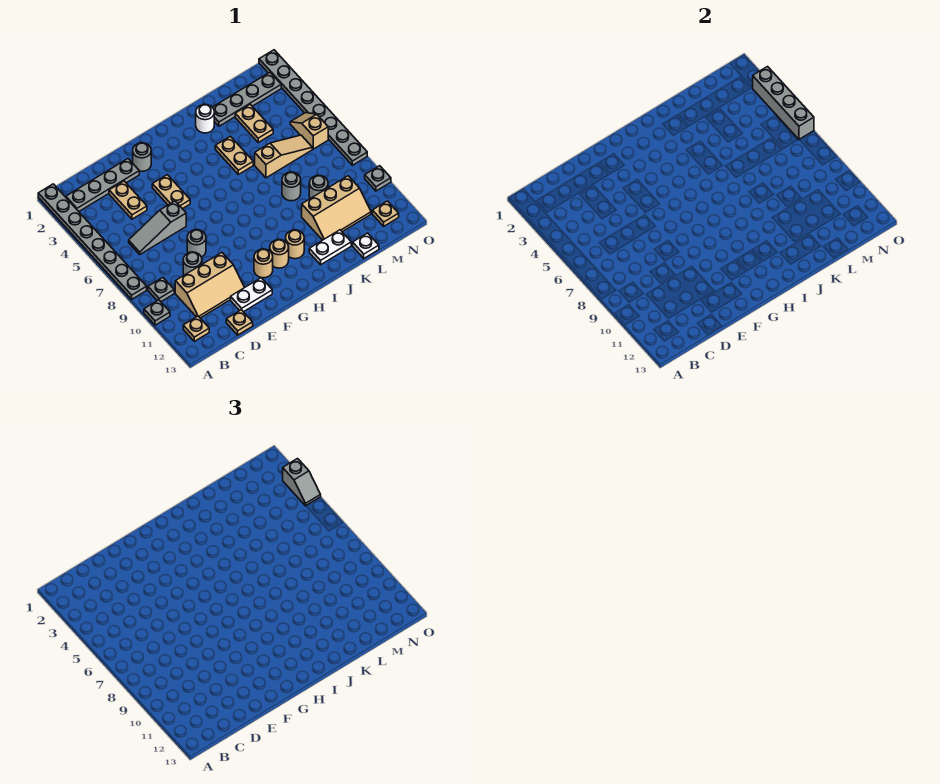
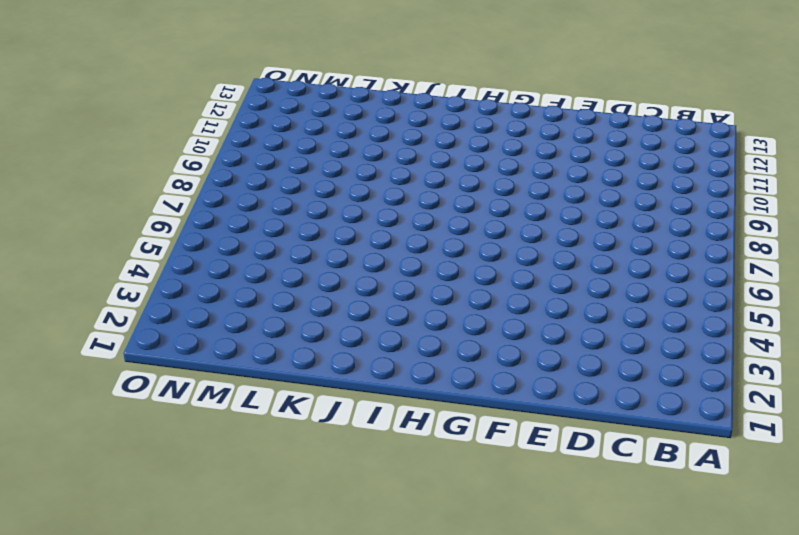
none -> grey plate A1:A8 level 1
none -> grey plate A10 level 1
none -> grey plate B2:E2 level 1
none -> grey plate B9 level 1

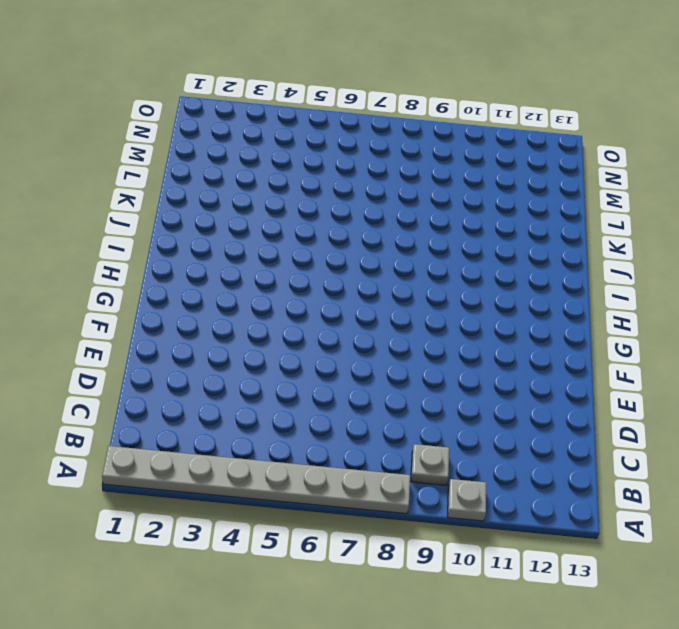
none -> grey plate B2:E2 level 1
none -> tan plate B12 level 1
none -> grey slope C6:E6 level 1 top E
none -> tan slope C10:E11 level 1 top 10

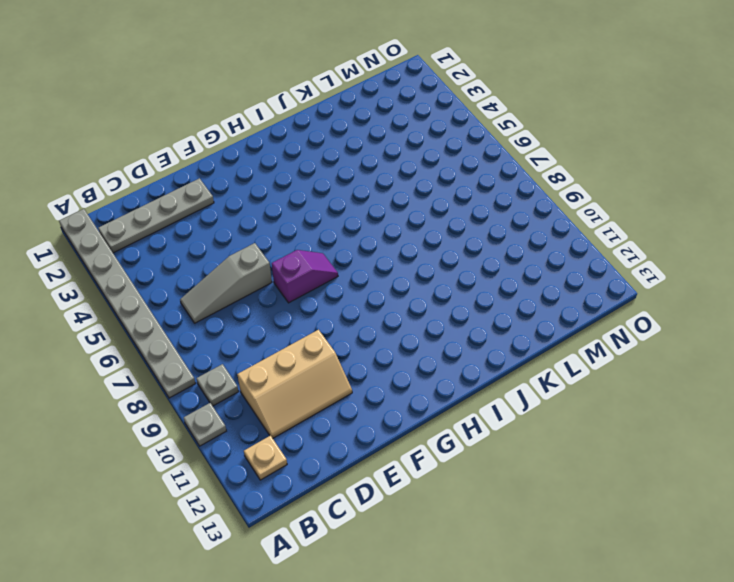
purple slope F7:G7 level 1 top F -> none
none -> tan plate D3:D4 level 1
none -> grey round brick D9 level 1
none -> tan plate D13 level 1
none -> grey round brick E8 level 1

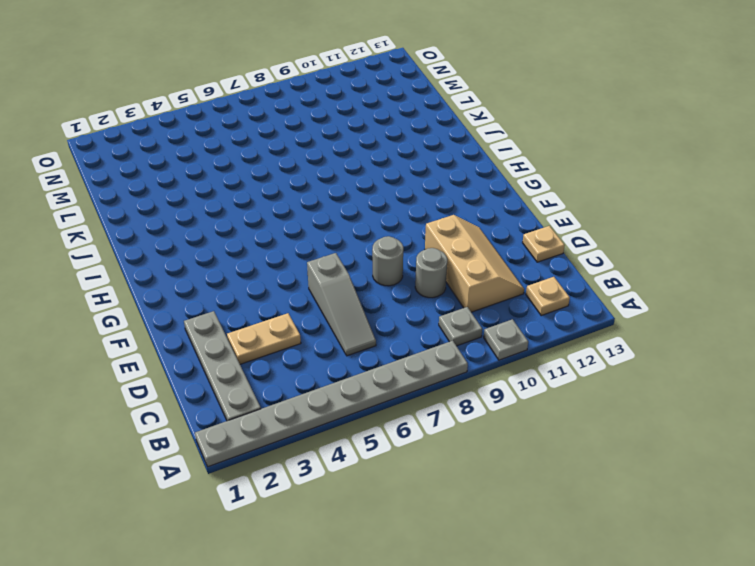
none -> white plate E12:F12 level 1
none -> grey round brick F2 level 1
none -> tan plate F4:F5 level 1
none -> tan round brick G11 level 1

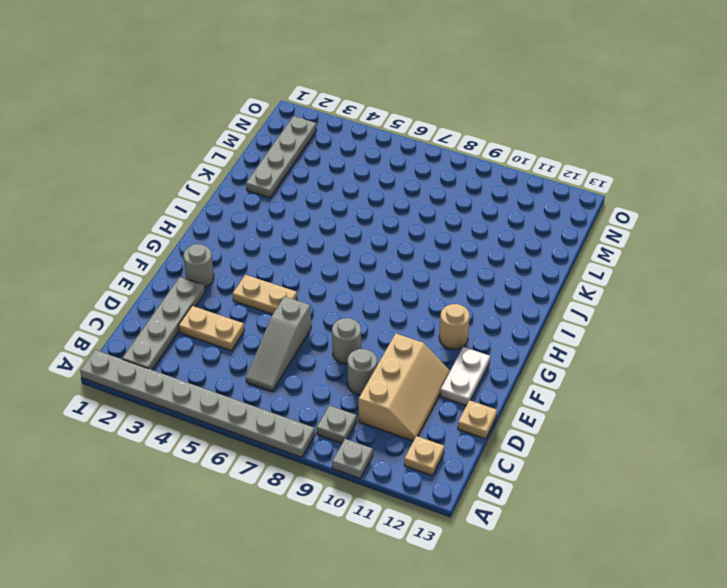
none -> tan round brick H11 level 1
none -> tan round brick I11 level 1
none -> white round brick J2 level 1
none -> tan plate J4:J5 level 1

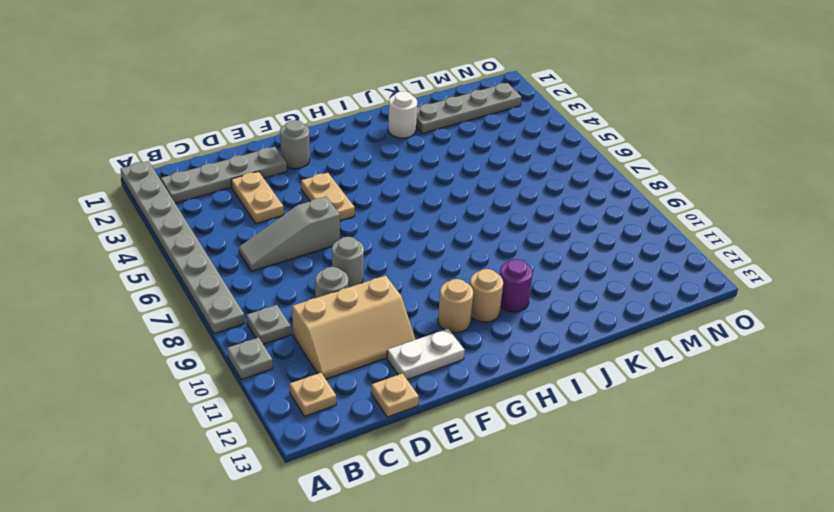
purple round brick I11 level 1 -> tan round brick I11 level 1
none -> tan plate J4:J5 level 1
none -> white plate J12:K12 level 1
none -> tan slope K6:M6 level 1 top K
none -> grey round brick K8 level 1

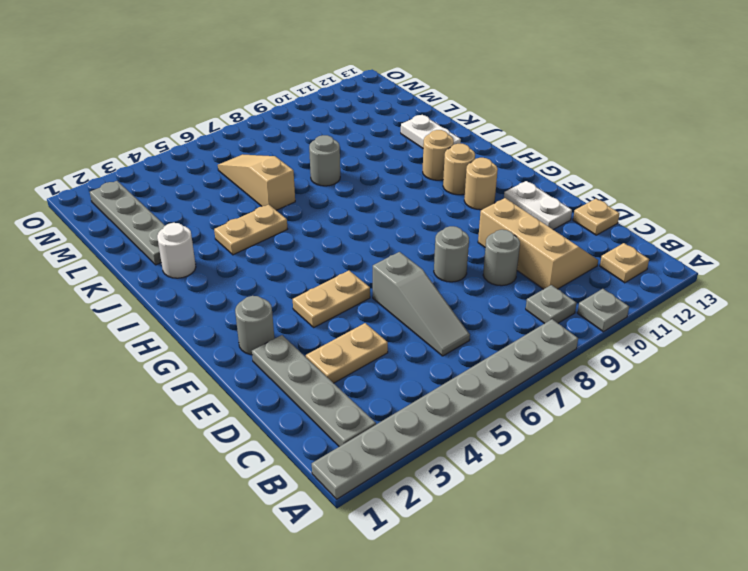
none -> tan slope K10:M11 level 1 top 10
none -> tan plate L3:L4 level 1
none -> grey round brick L9 level 1
none -> white plate L13 level 1

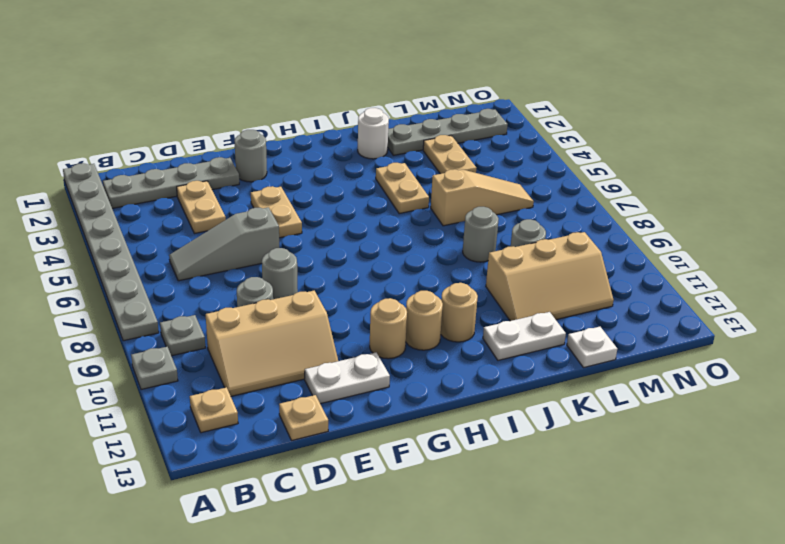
none -> tan slope N5:N6 level 1 top 6
none -> tan plate N12 level 1
none -> grey plate O1:O8 level 1
none -> grey plate O10 level 1

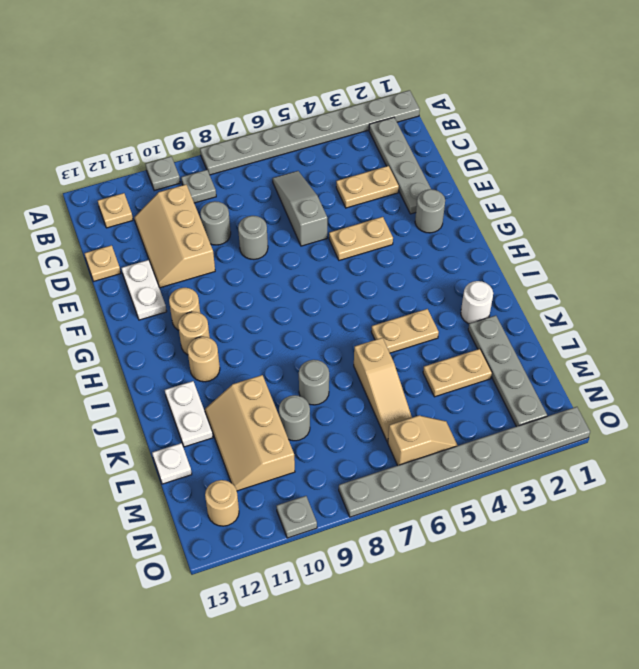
tan round brick N12 level 1 -> tan plate N12 level 1
none -> grey brick O3:O6 level 2
none -> grey slope O3:O4 level 3 top 3

